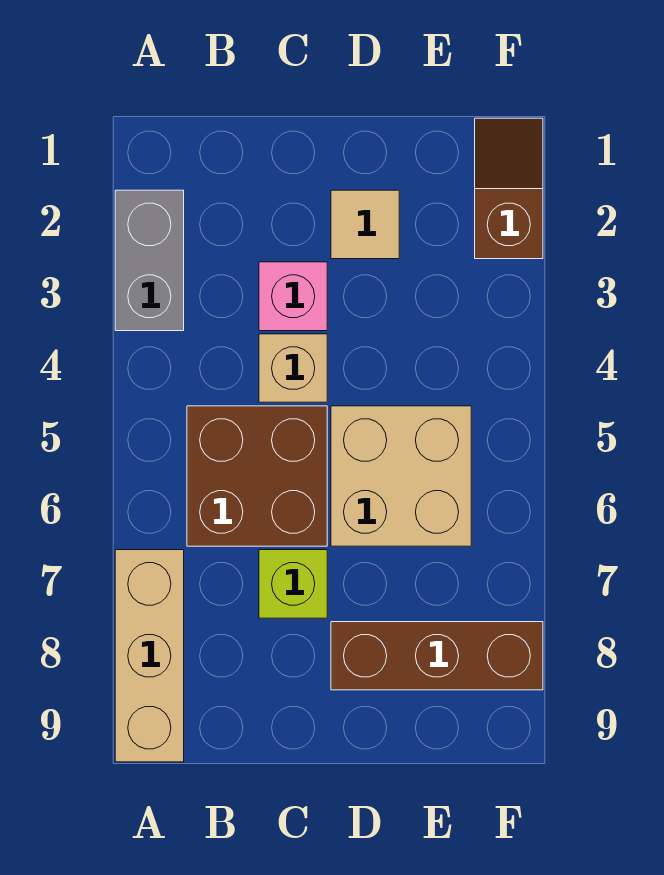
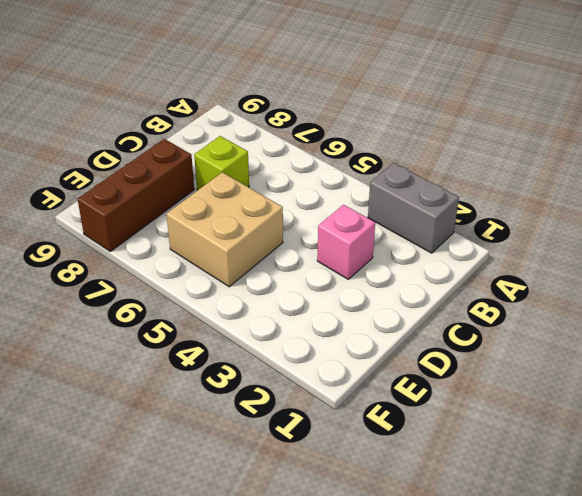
none -> tan brick A7:A9 level 1
none -> brown brick B5:C6 level 1

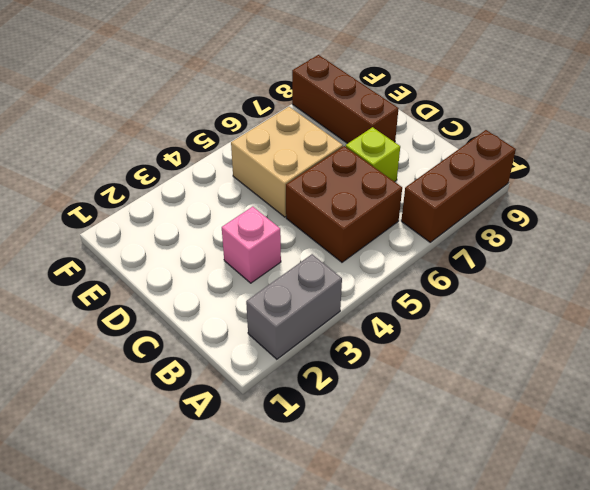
brown brick A7:A9 level 1 -> tan brick A7:A9 level 1
none -> tan brick C4 level 1
none -> tan tile D2 level 1

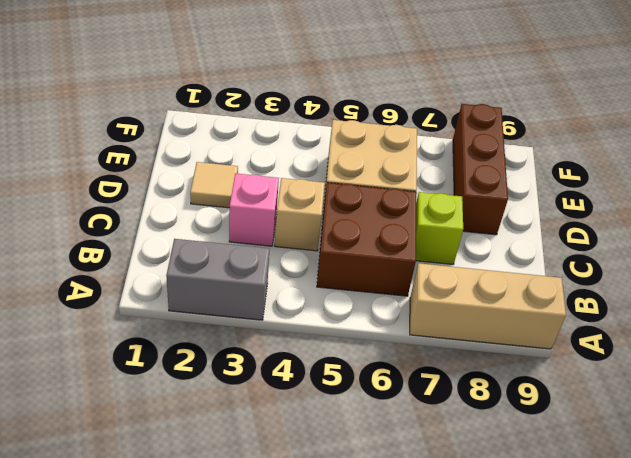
none -> brown slope F1:F2 level 1 top 2

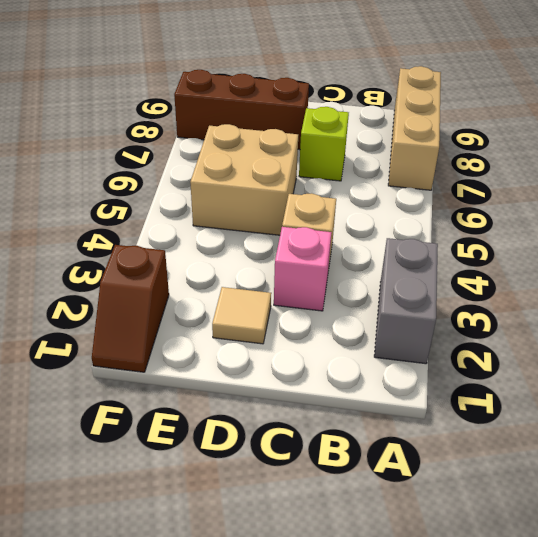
none -> brown brick B5:C6 level 1

